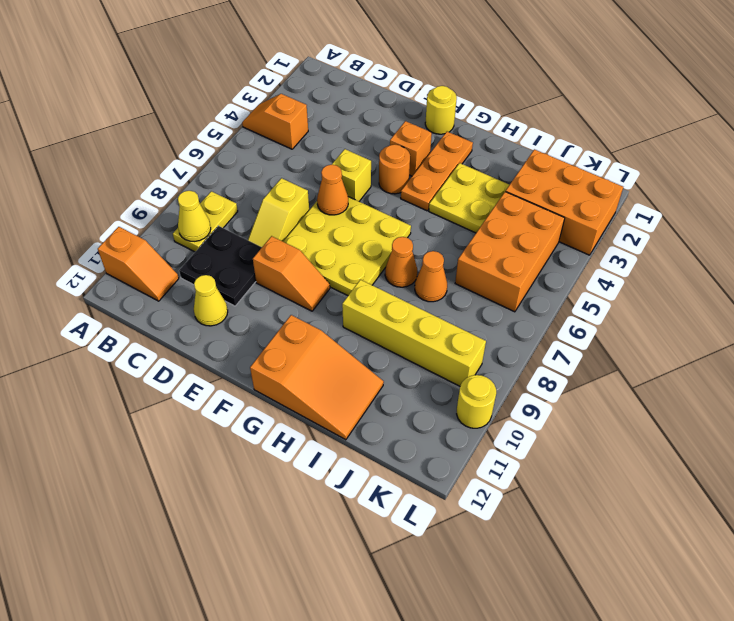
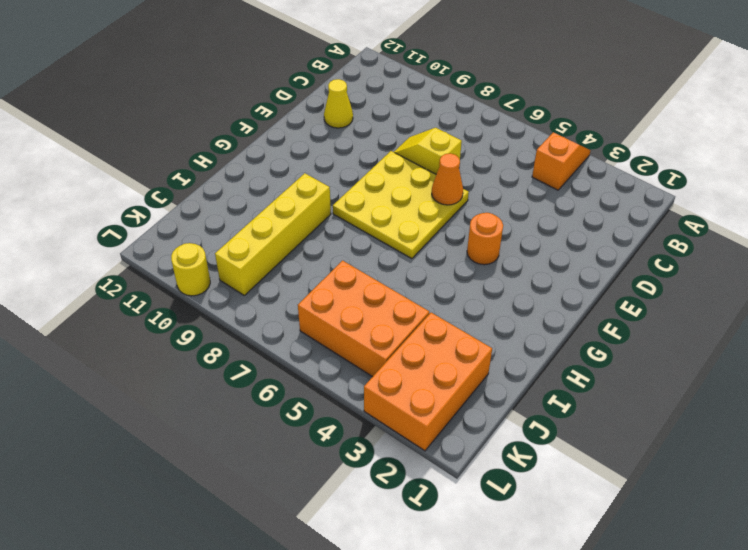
none -> orange slope A11:B11 level 1 top A
none -> yellow plate B8:B9 level 1
none -> black plate C9:D10 level 1

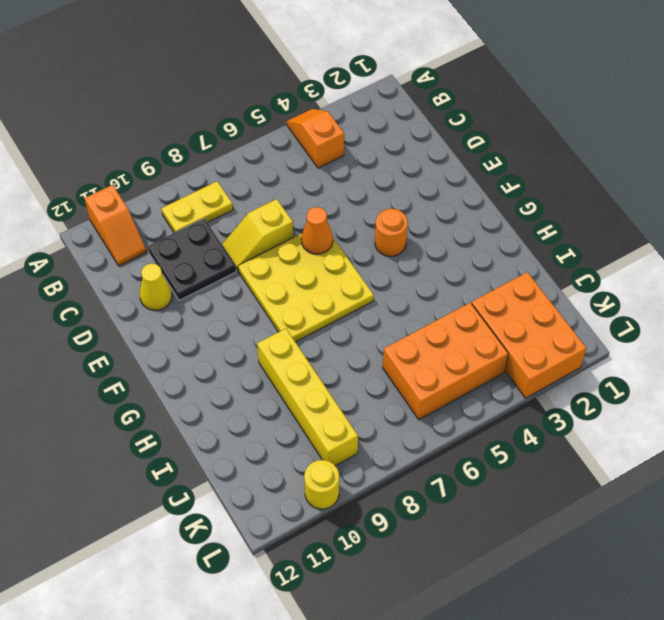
none -> yellow brick E5 level 1
none -> orange slope E9:F9 level 1 top E
none -> yellow round brick F1 level 1

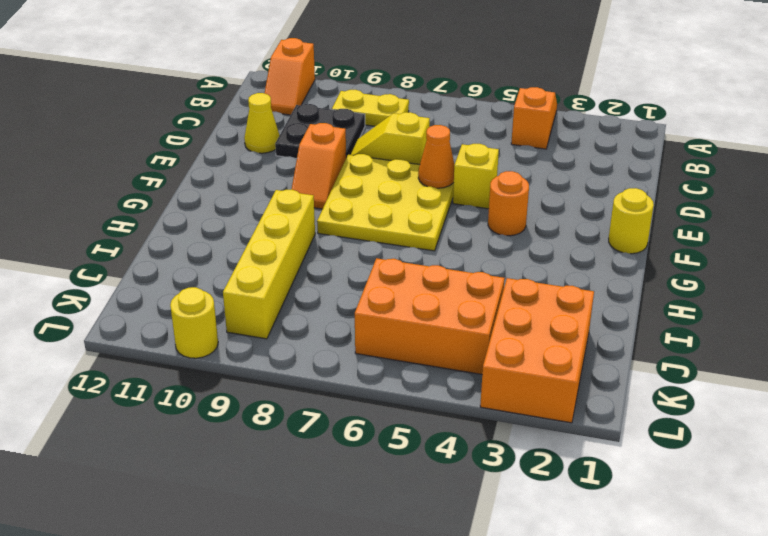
none -> orange brick F3 level 1
none -> orange plate G2:G4 level 1
none -> orange slope G11:I12 level 1 top G

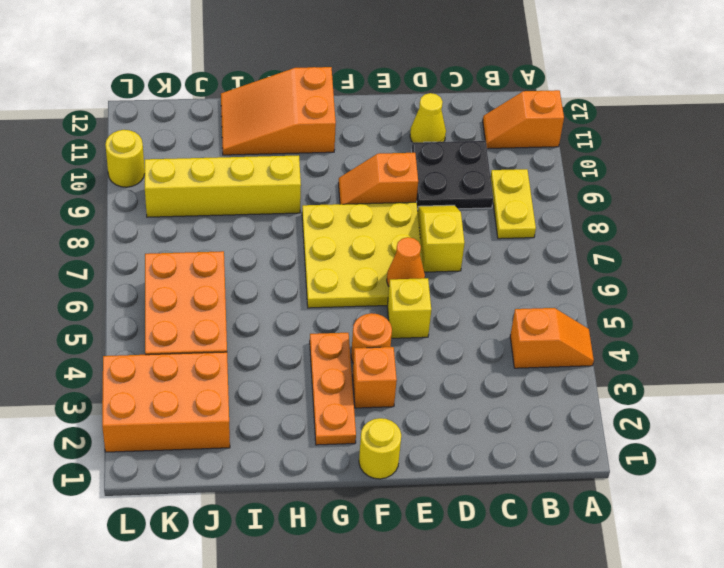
none -> yellow plate H3:I4 level 1
none -> orange cone H7 level 1
none -> orange cone I7 level 1

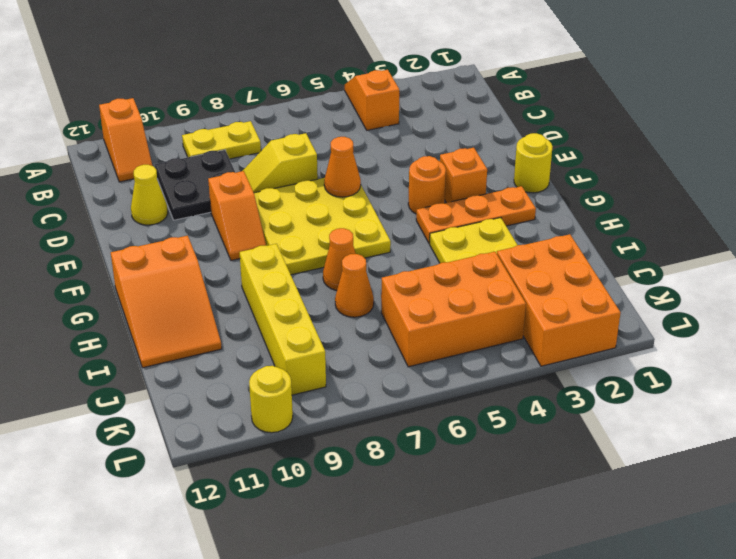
none -> yellow brick E5 level 1
none -> yellow cone B9 level 2

